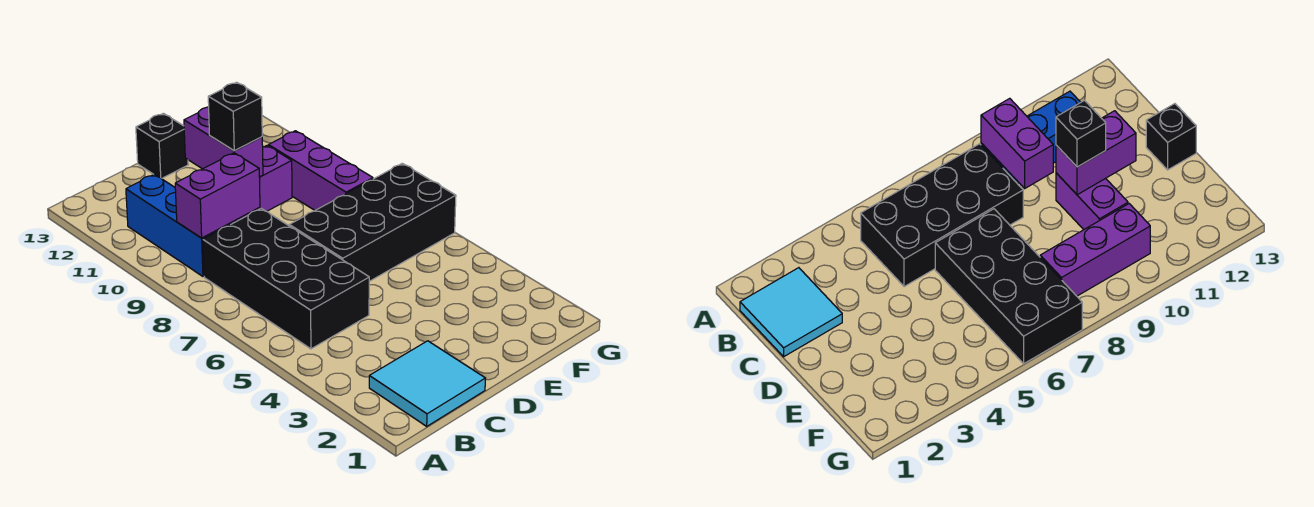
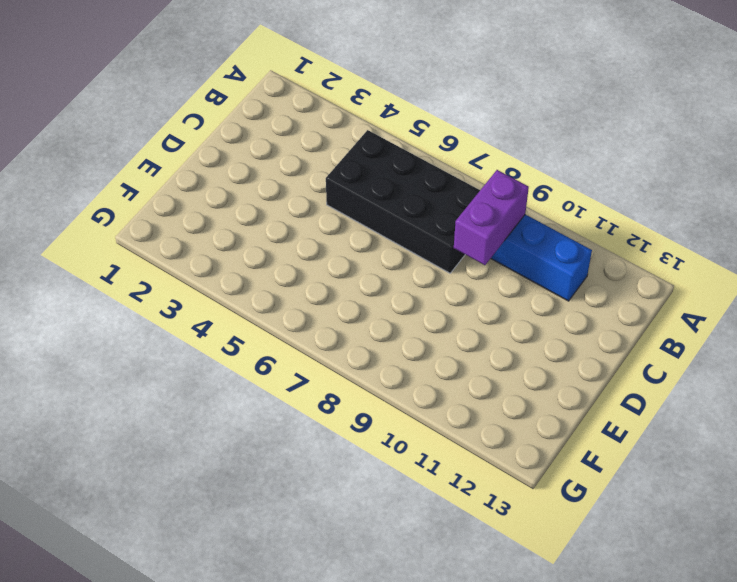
none -> cyan tile B1:C2 level 1
none -> black brick D6:G7 level 1

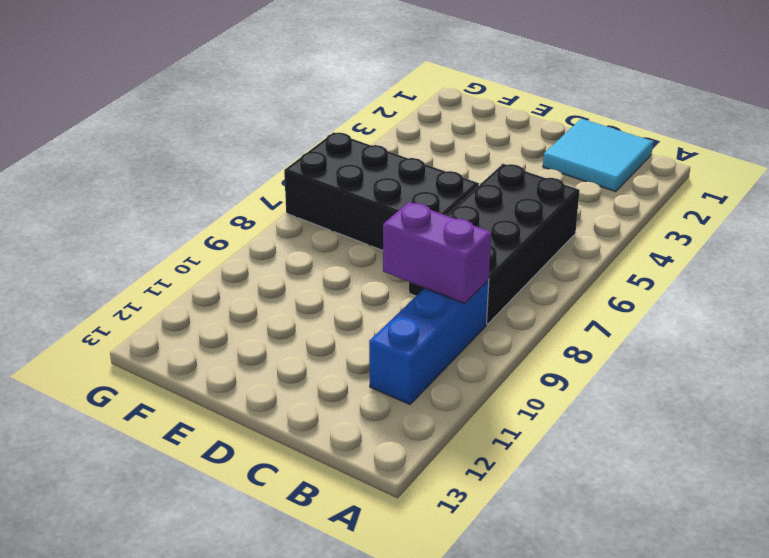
none -> purple brick D10:E10 level 1
none -> black brick D13 level 1

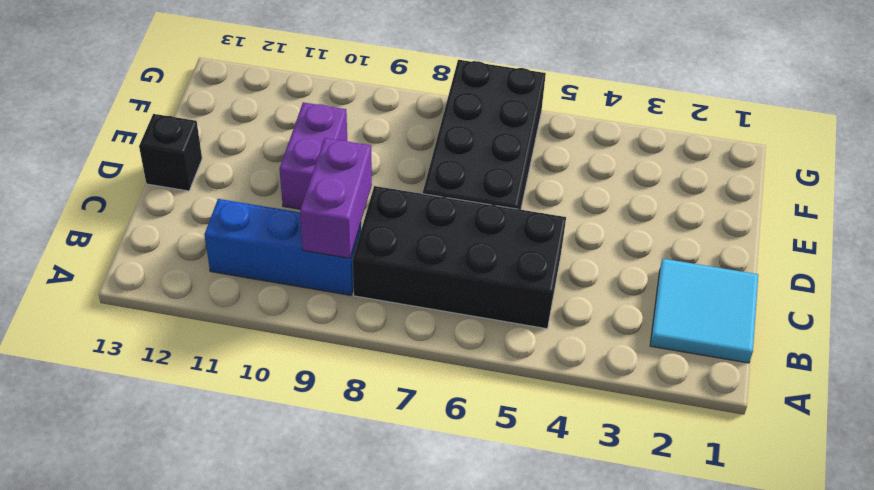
none -> purple brick F8:F10 level 1
none -> purple brick D10:D11 level 2

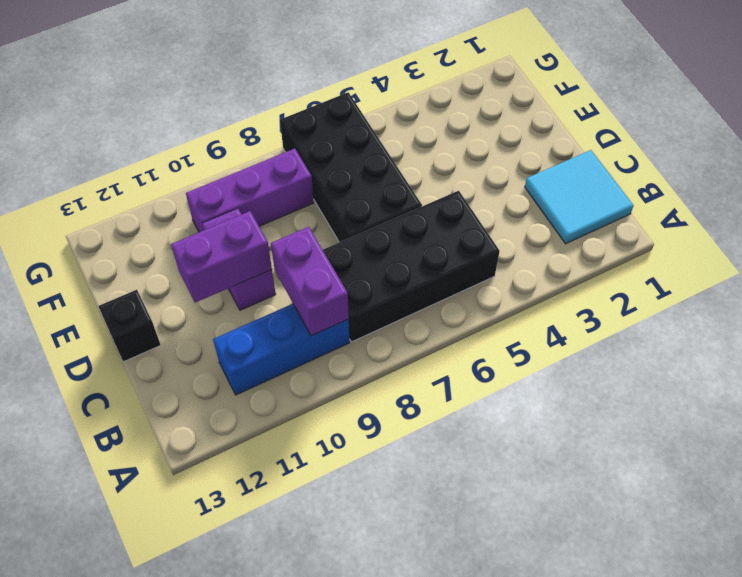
none -> black brick D10 level 3

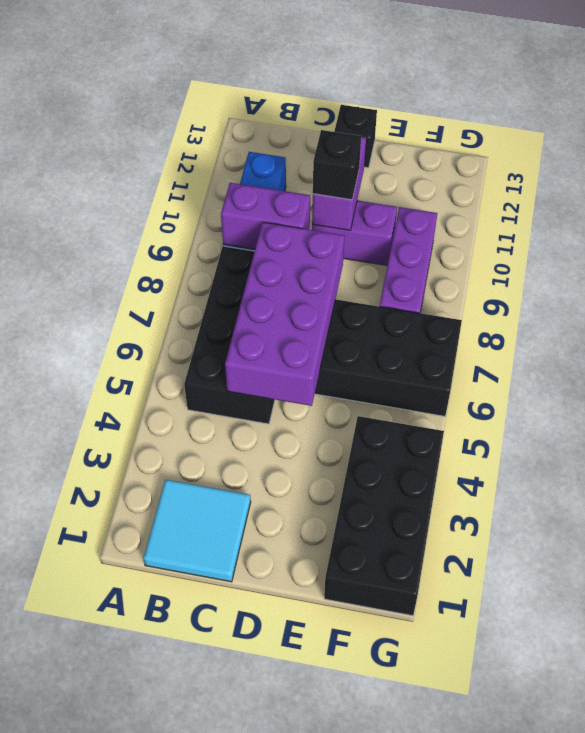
purple brick C5:D8 level 2 -> none
black brick F1:G4 level 1 -> none

